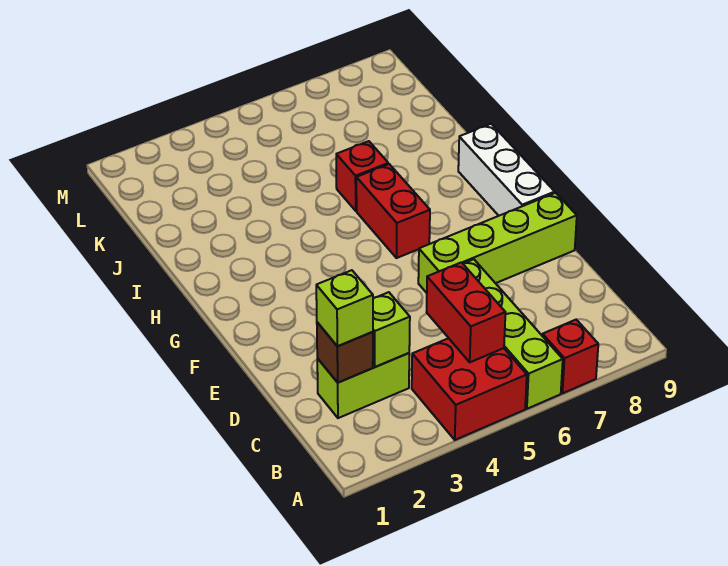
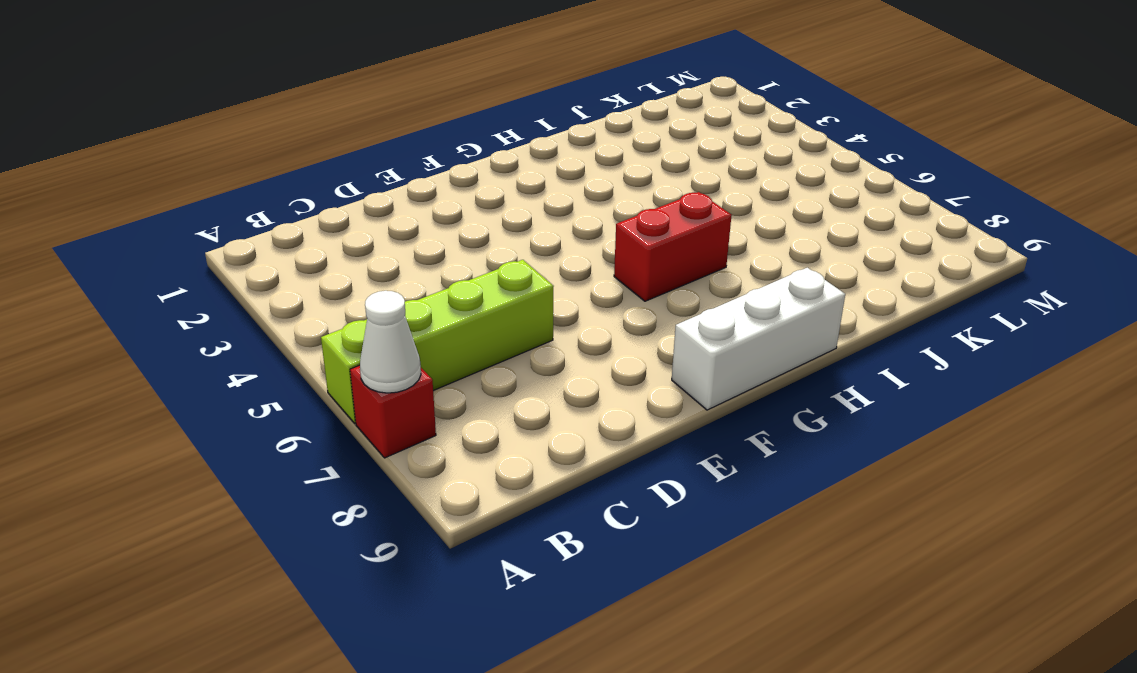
white cone A7 level 2 -> none
none -> red brick A4:B5 level 1
none -> lime brick C2:C3 level 1
none -> lime brick E6:E9 level 1

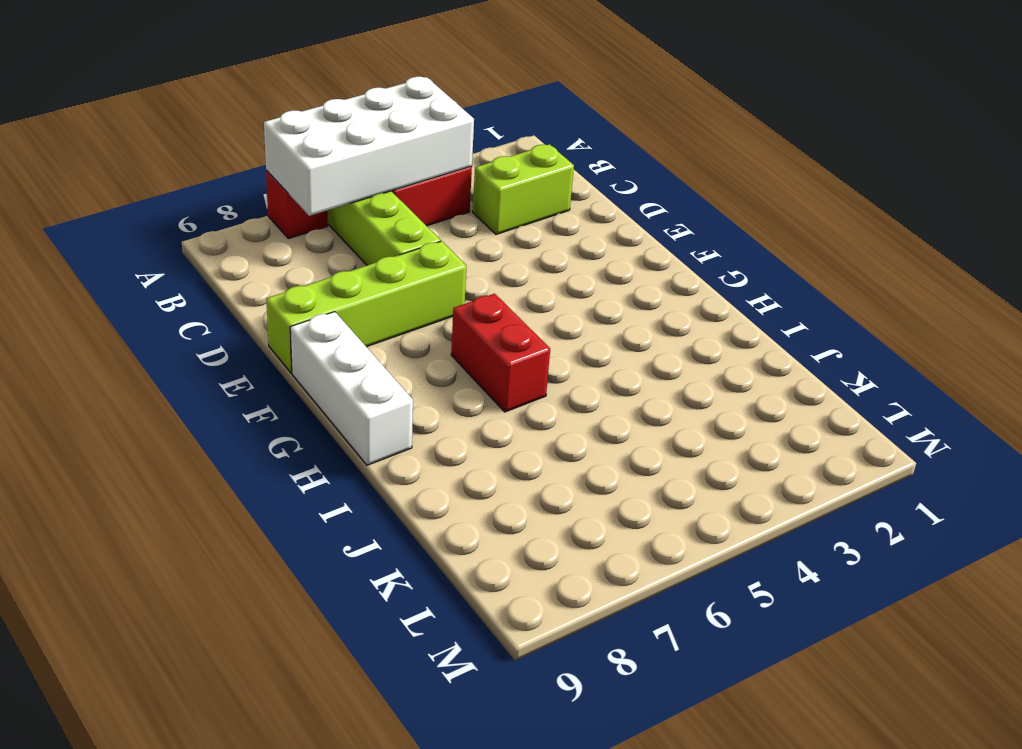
white brick A4:B7 level 2 -> red brick B5:C5 level 2
none -> red brick I6 level 1
none -> brown brick C2 level 2
none -> lime brick C3 level 2

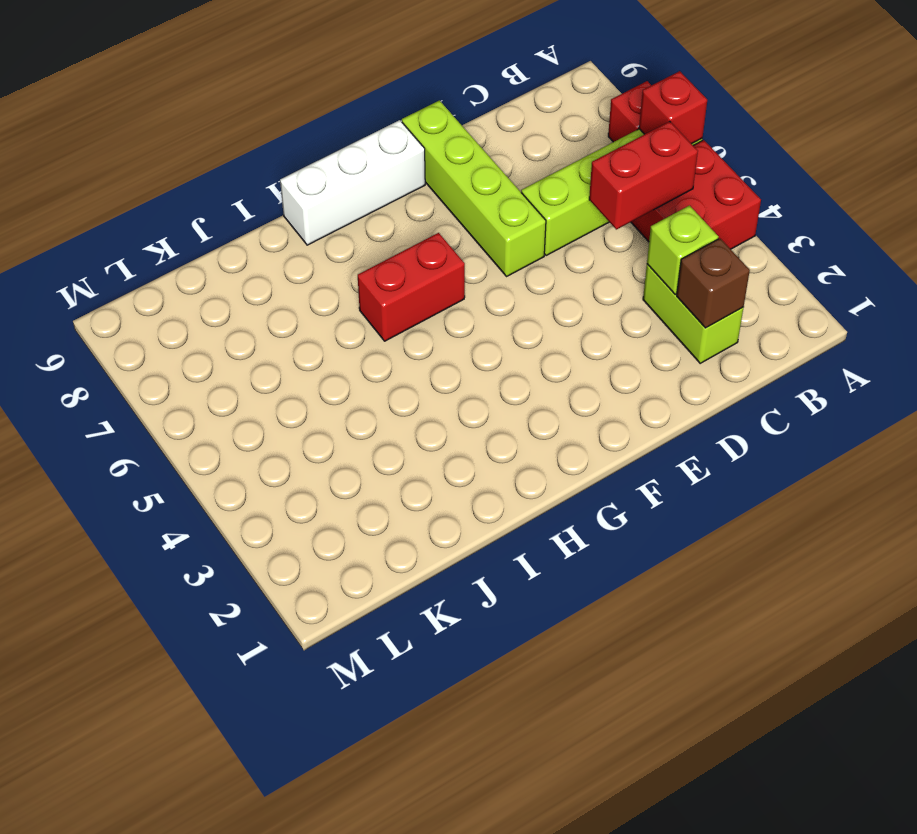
red brick A6 level 2 -> red brick I6 level 1
none -> lime brick C2 level 3

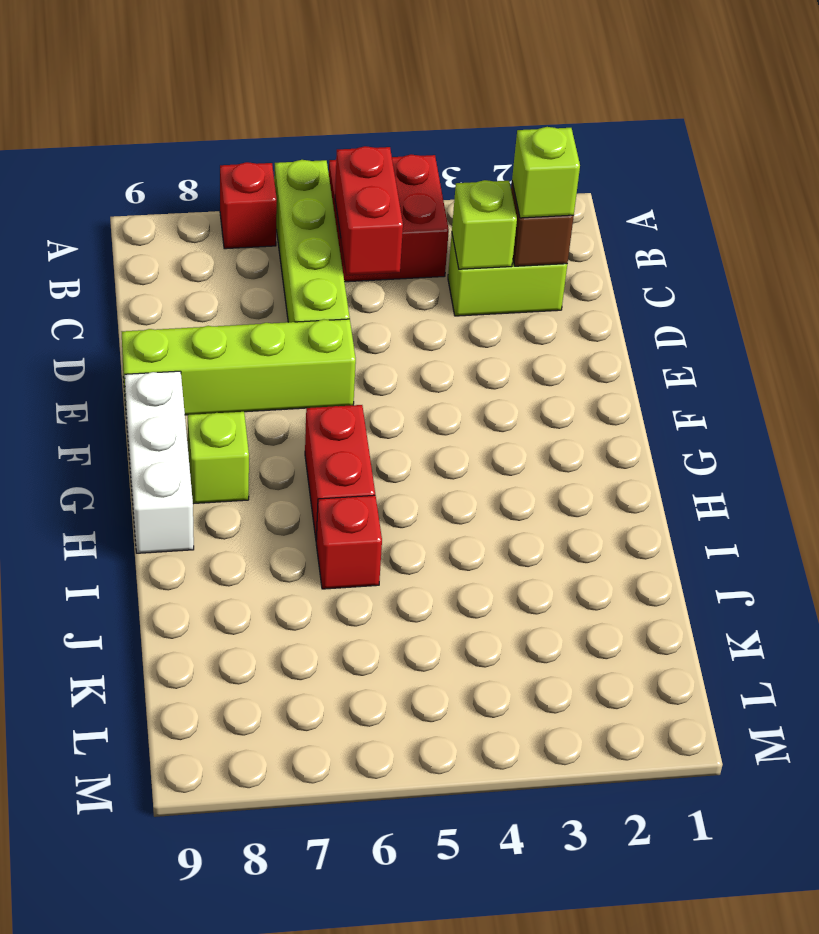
lime brick G8 level 1 -> none

